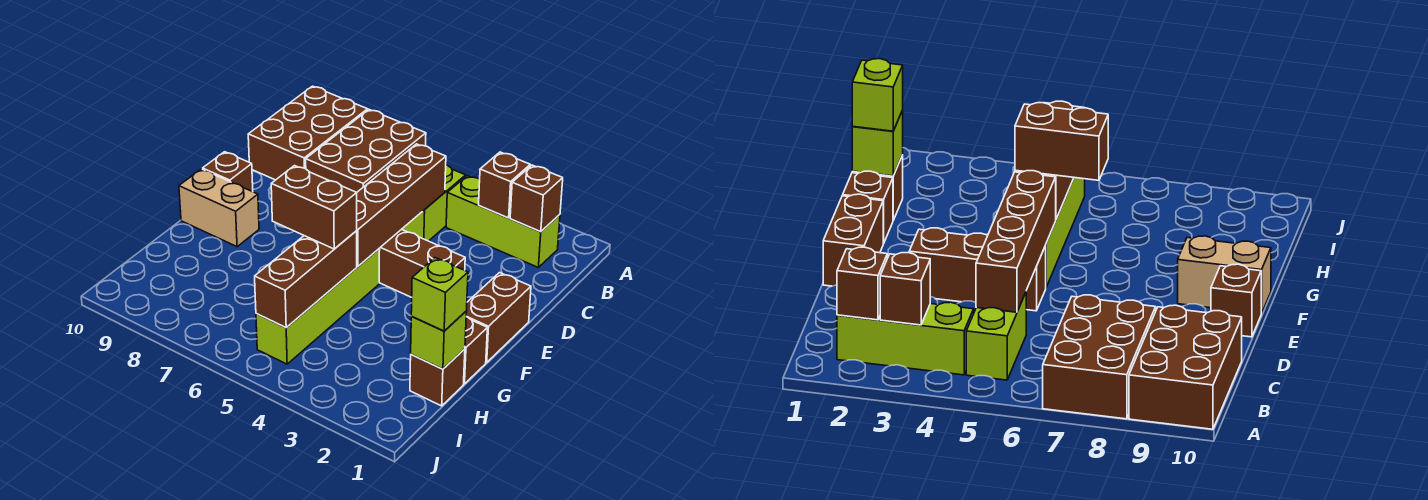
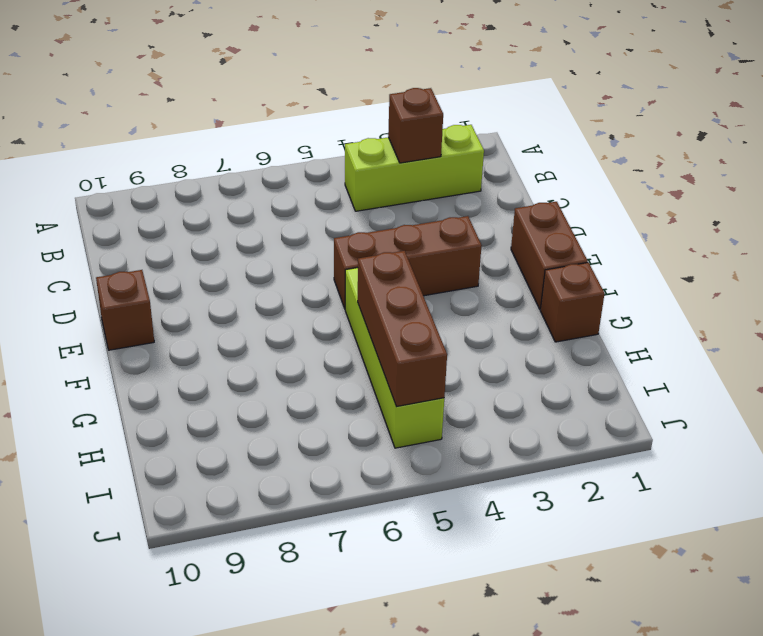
none -> brown brick A7:C8 level 1
none -> brown brick A9:C10 level 1
none -> lime brick B5:C5 level 1

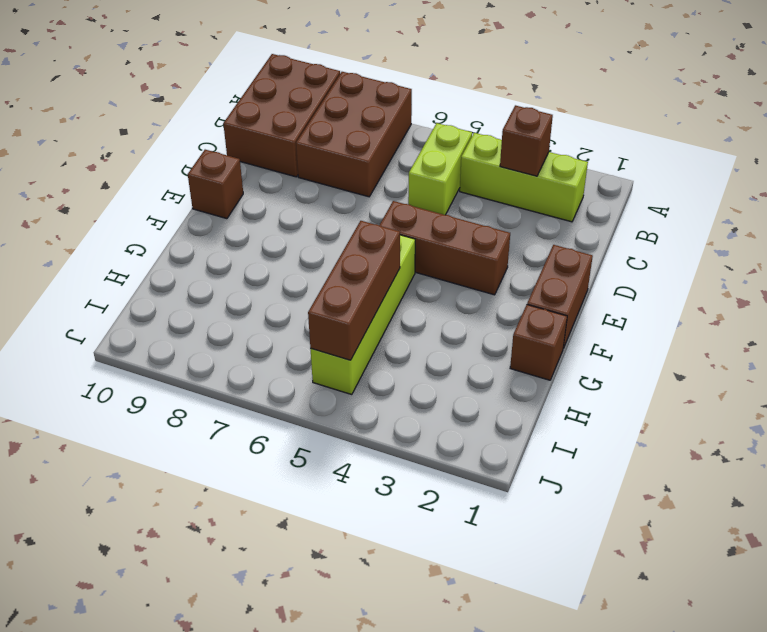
none -> tan brick F9:F10 level 1
none -> brown brick H1 level 1
none -> brown brick B2 level 2

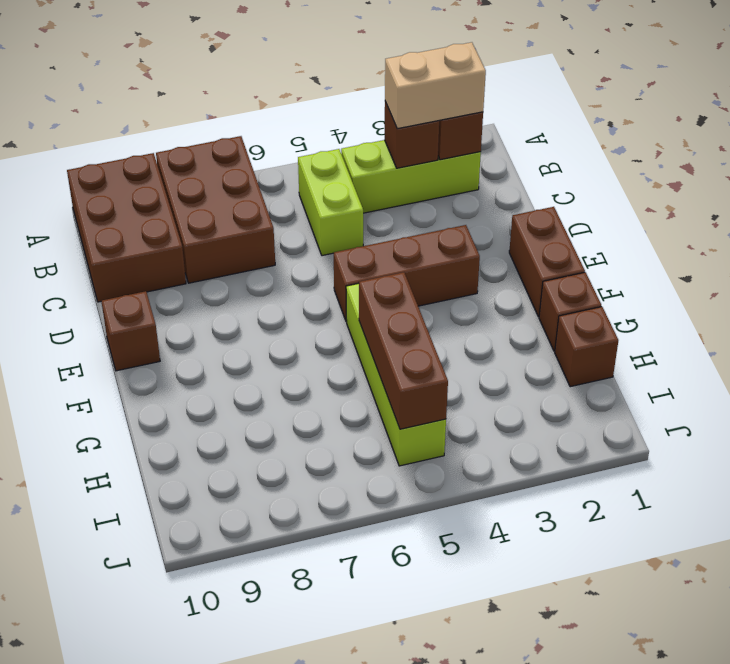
tan brick B2:B3 level 3 -> tan brick F9:F10 level 1
none -> brown brick C5:F5 level 2
none -> lime brick H1 level 2
none -> brown brick G5:G6 level 3

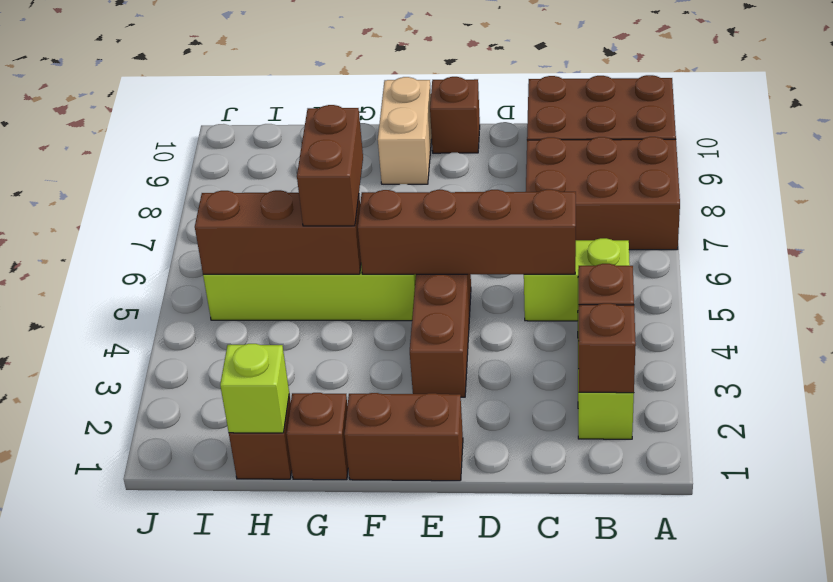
none -> lime brick H1 level 3

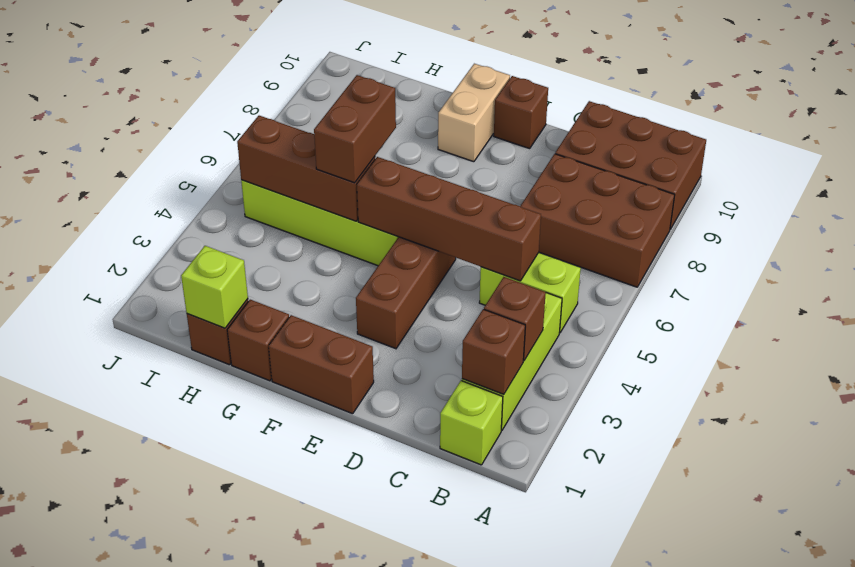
lime brick B1 level 1 -> lime brick H1 level 3

